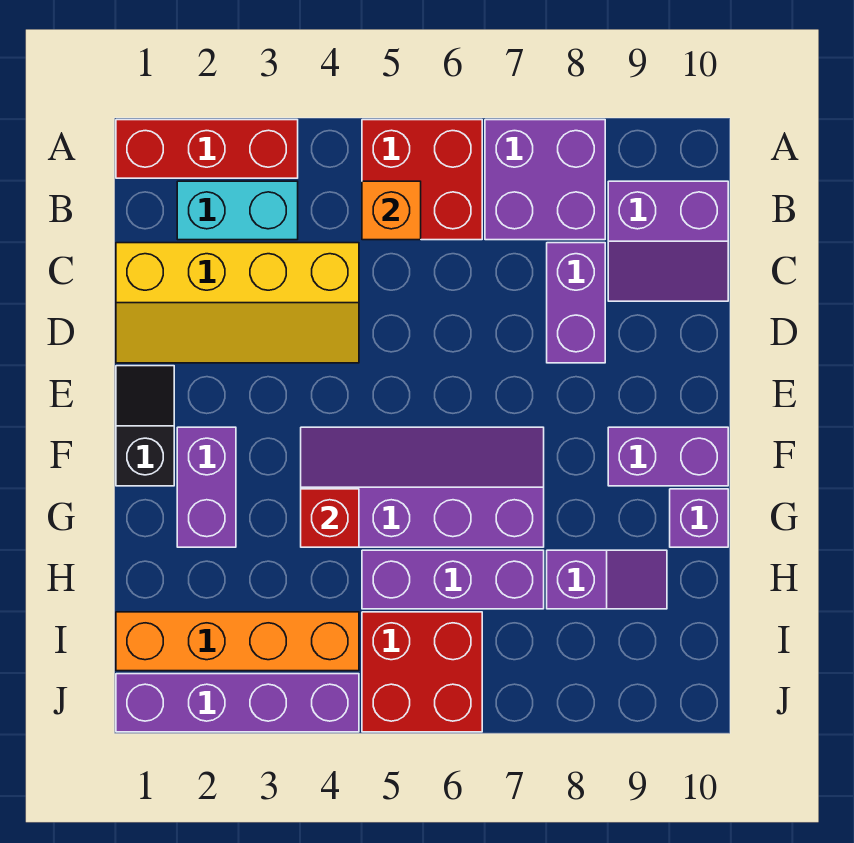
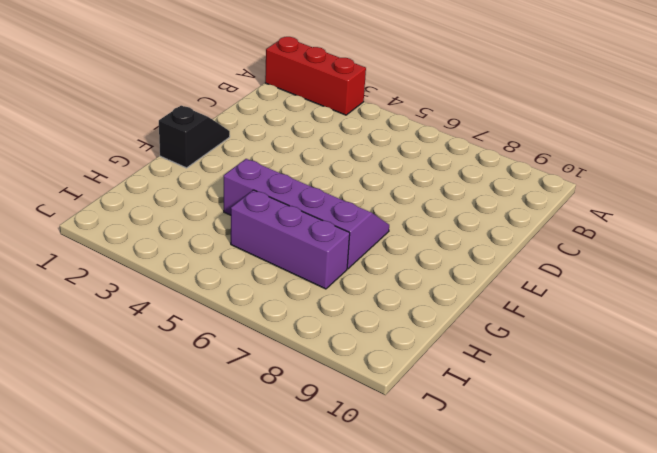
none -> red brick A5:B6 level 1
none -> purple brick A7:B8 level 1
none -> cyan brick B2:B3 level 1

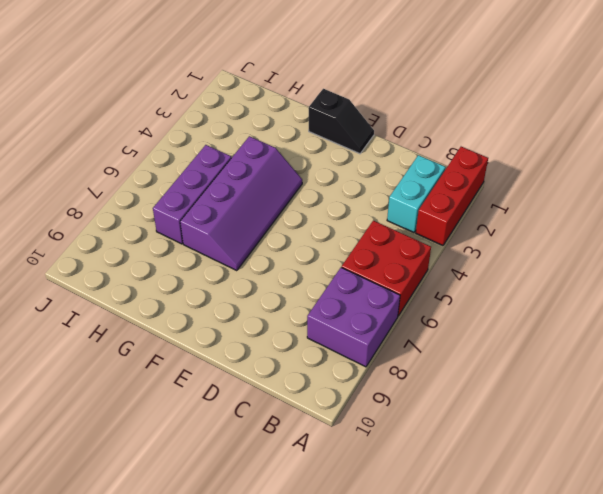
none -> purple slope B9:C10 level 1 top B
none -> yellow slope C1:D4 level 1 top C
none -> purple brick C8:D8 level 1

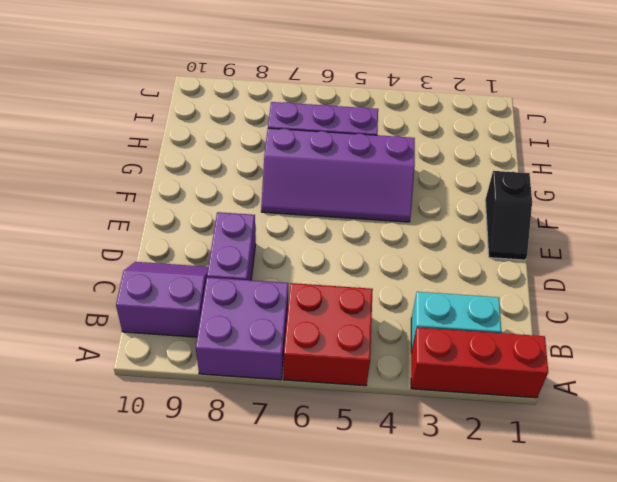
none -> yellow slope C1:D4 level 1 top C
none -> purple brick F2:G2 level 1
none -> purple brick F9:F10 level 1

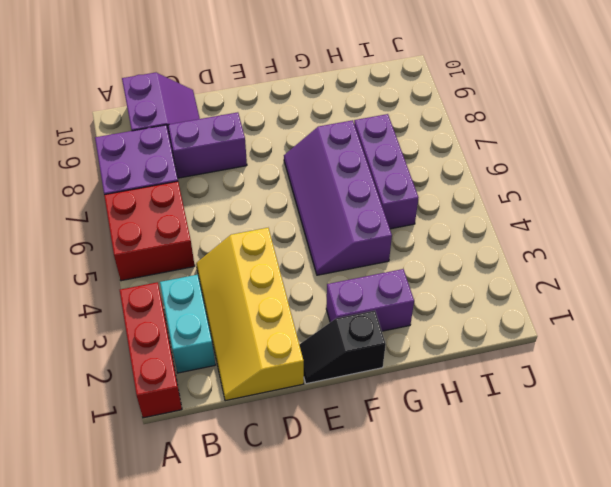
yellow slope C1:D4 level 1 top D -> yellow slope C1:D4 level 1 top C
none -> purple brick F9:F10 level 1
none -> purple brick G10 level 1
none -> purple slope H8:H9 level 1 top 8

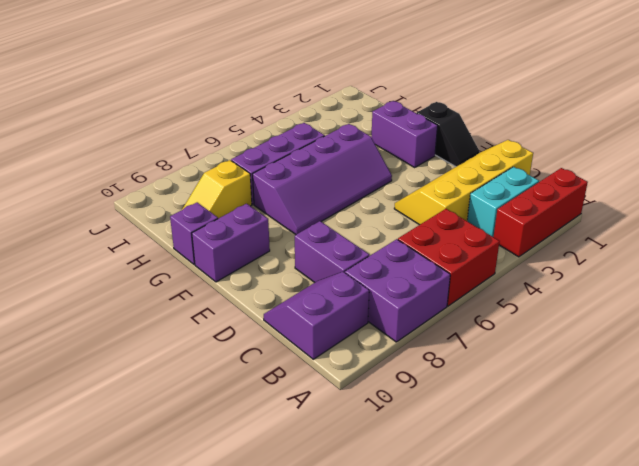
yellow slope H8:H9 level 1 top 8 -> purple slope H8:H9 level 1 top 8
none -> orange brick I1:I4 level 1
none -> red brick I5:J6 level 1
none -> purple brick J1:J4 level 1

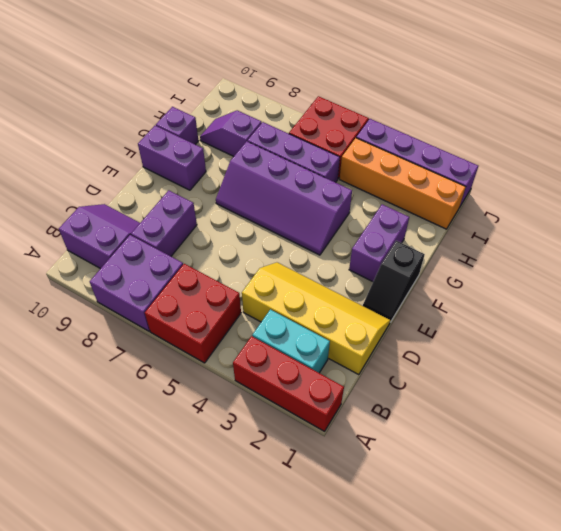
none -> orange brick B5 level 2
none -> red brick G4 level 2

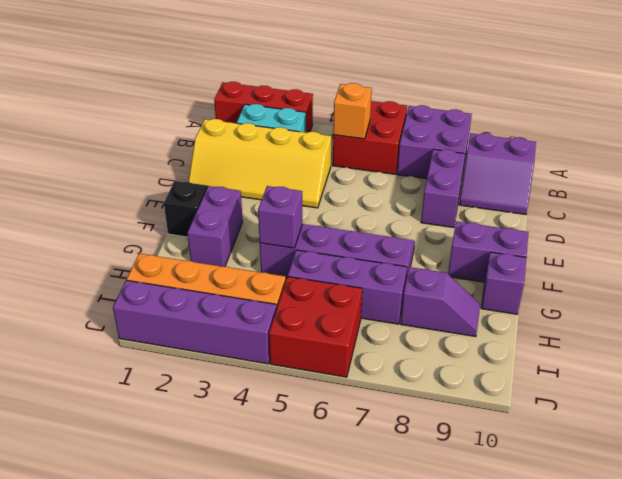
purple brick G4 level 2 -> red brick G4 level 2

